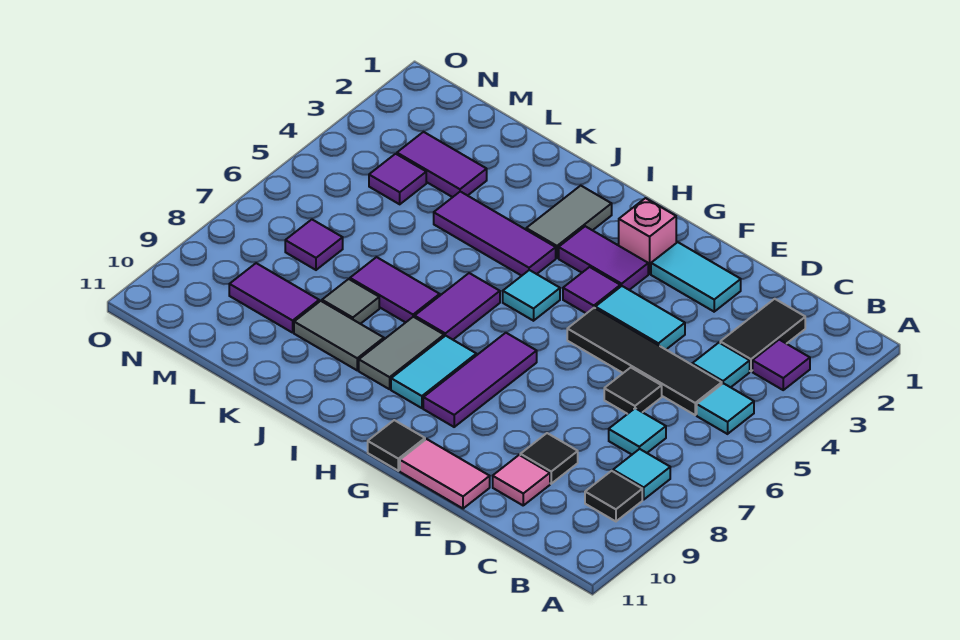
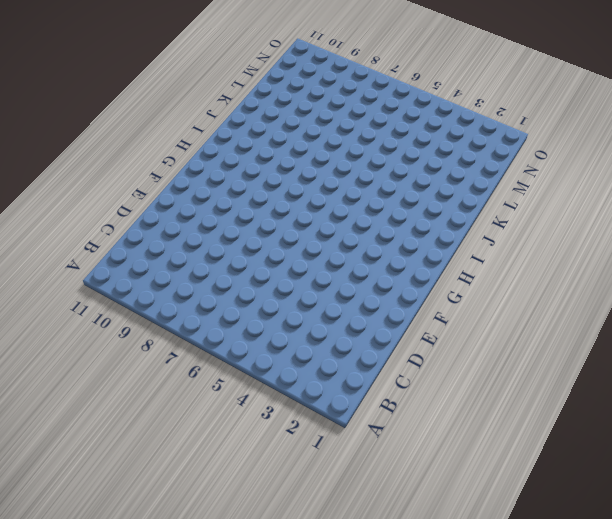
none -> purple tile B3 level 1
none -> cyan tile B5 level 1
none -> cyan tile B8 level 1
none -> black tile B9 level 1

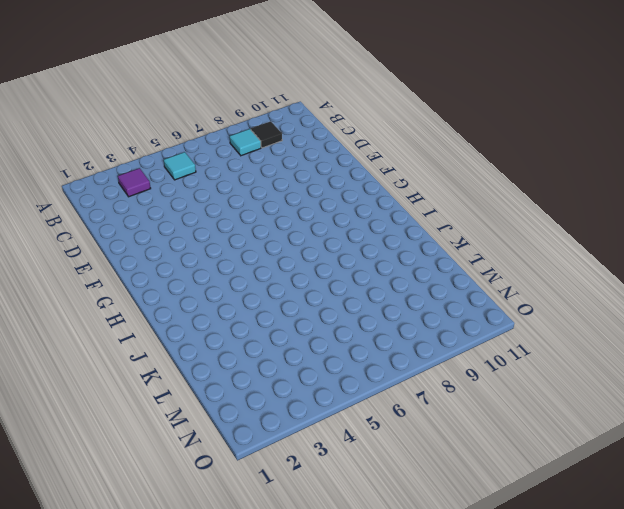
none -> black tile C2:C3 level 1
none -> cyan tile C4 level 1
none -> black tile C5:F5 level 1
none -> cyan tile C7 level 1

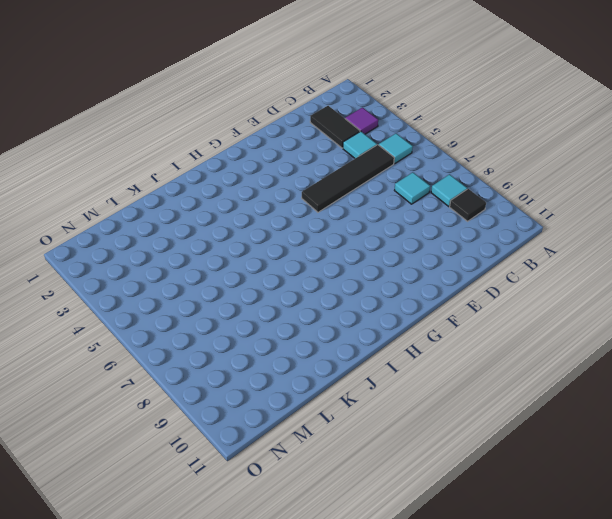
none -> black tile D6 level 1
none -> black tile D9 level 1
none -> pink tile D10 level 1
none -> cyan tile E2:F2 level 1

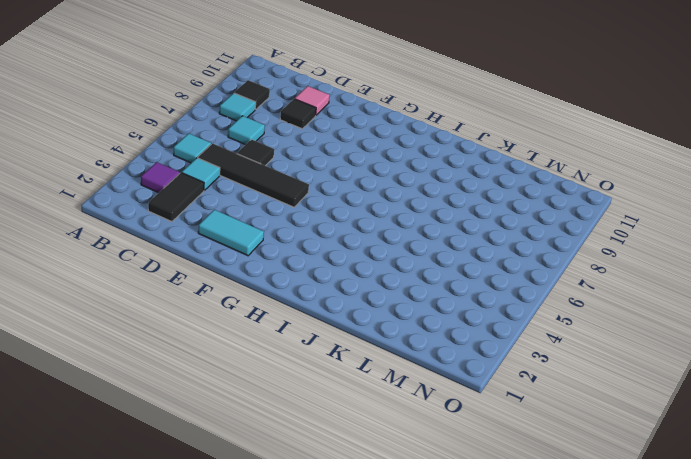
none -> cyan tile E4:F4 level 1
none -> pink tile E11:F11 level 1
none -> pink brick G2 level 1
none -> purple tile G3:H3 level 1

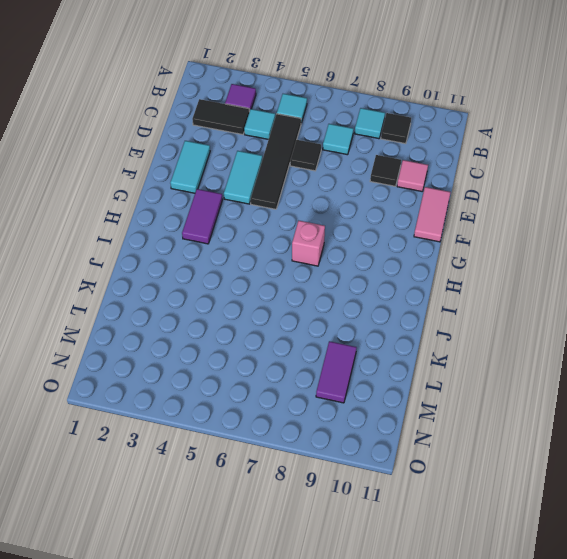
pink brick H7 level 1 -> pink brick G2 level 1
none -> purple tile G4 level 1
none -> purple tile G7:G9 level 1
none -> black tile G11 level 1
none -> cyan tile H5 level 1

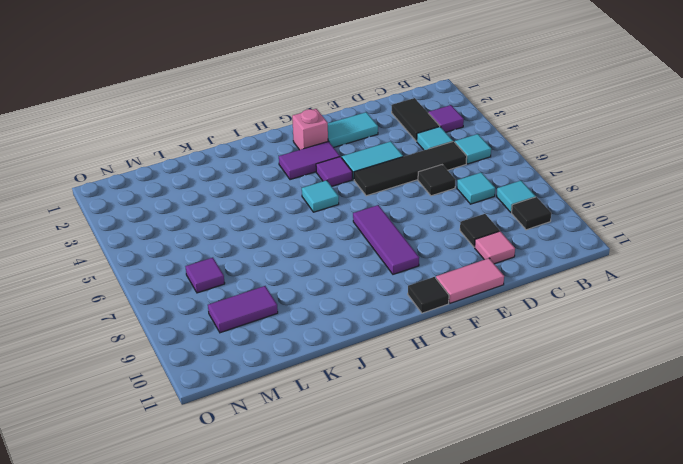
none -> cyan tile H8:H9 level 1
none -> grey tile I2:I3 level 1
none -> purple tile I4:K4 level 1
none -> purple tile I6:I7 level 1

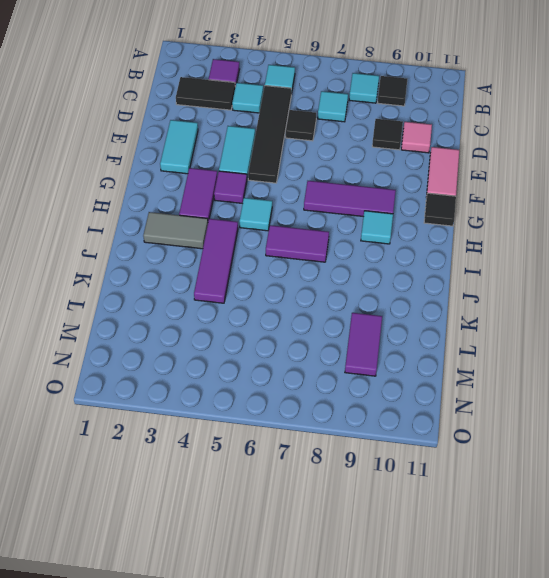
cyan tile H9 level 1 -> cyan tile H8:H9 level 1
none -> pink brick G2 level 1
none -> grey tile I8:I9 level 1
none -> purple tile J7:K7 level 1
none -> grey tile J9:K9 level 1

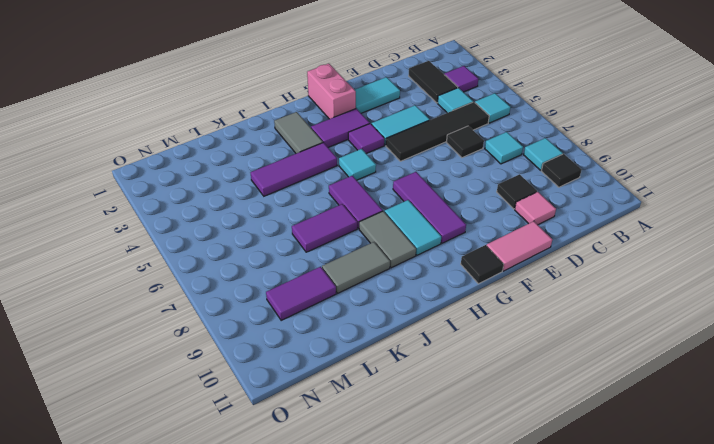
pink brick G1:G2 level 1 -> pink brick G2 level 1
none -> grey tile K8 level 1
none -> purple tile L3:M3 level 1
none -> purple tile M4 level 1
none -> purple tile M7 level 1

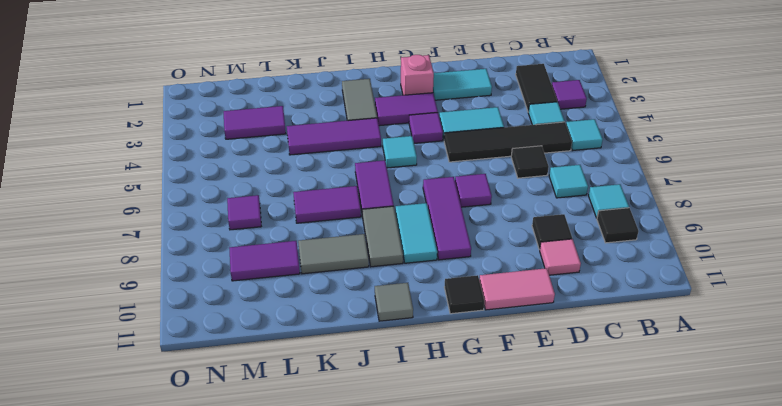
purple tile F7 level 1 -> purple tile M4 level 1
grey tile I11 level 1 -> grey tile K8 level 1

